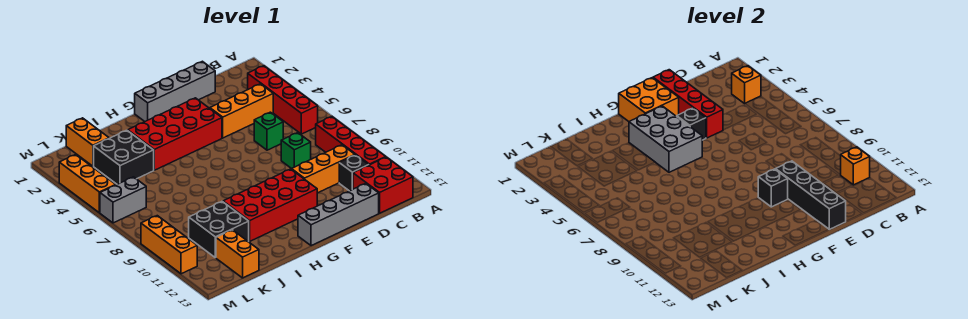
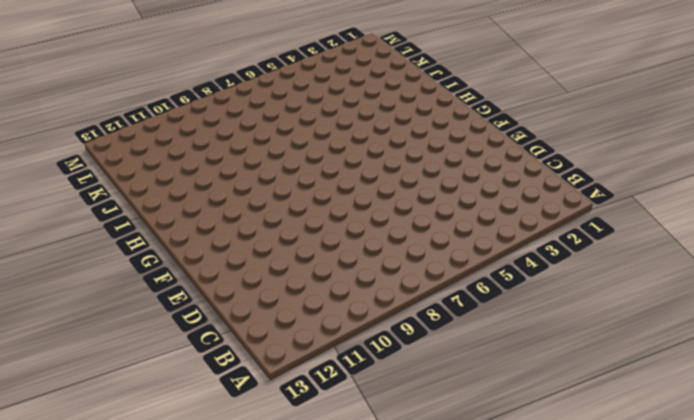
none -> red brick B3:B6 level 1
none -> red brick B8:B11 level 1
none -> red brick B12:C13 level 1

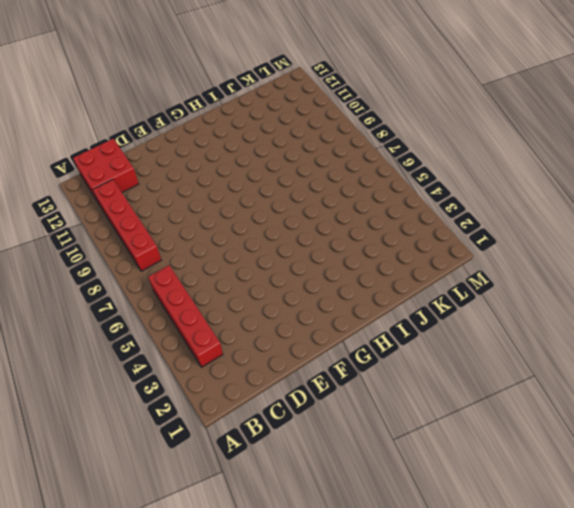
none -> orange brick C4:E4 level 1
none -> orange brick C10:E10 level 1
none -> black brick C11 level 1

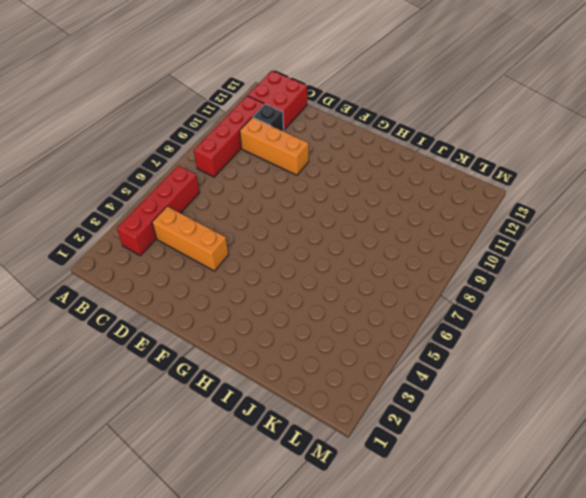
none -> grey brick D1:G1 level 1
none -> green brick D6 level 1
none -> green brick D8 level 1

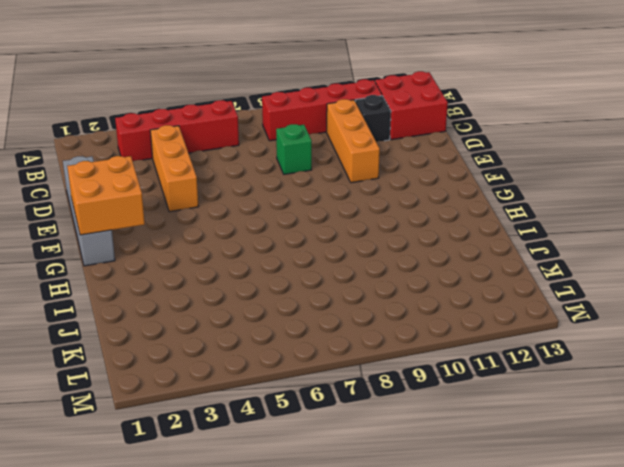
none -> green brick D6 level 1
none -> grey brick D13:G13 level 1
none -> red brick F3:I4 level 1

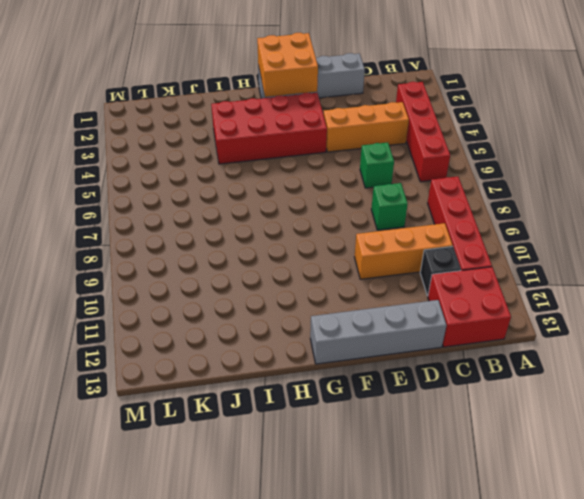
none -> red brick F10:I11 level 1
none -> black brick J3:K4 level 1
none -> black brick J10:K11 level 1

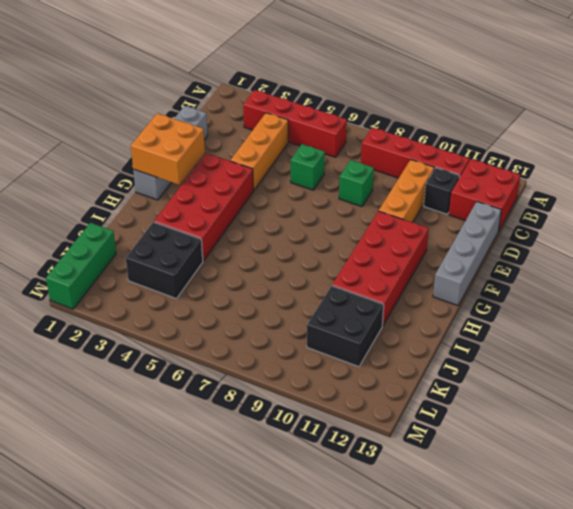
green brick K1:M1 level 1 -> orange brick K1:K2 level 1
none -> orange brick K12:K13 level 1
none -> grey brick L6:M6 level 1
none -> orange brick M3:M5 level 1

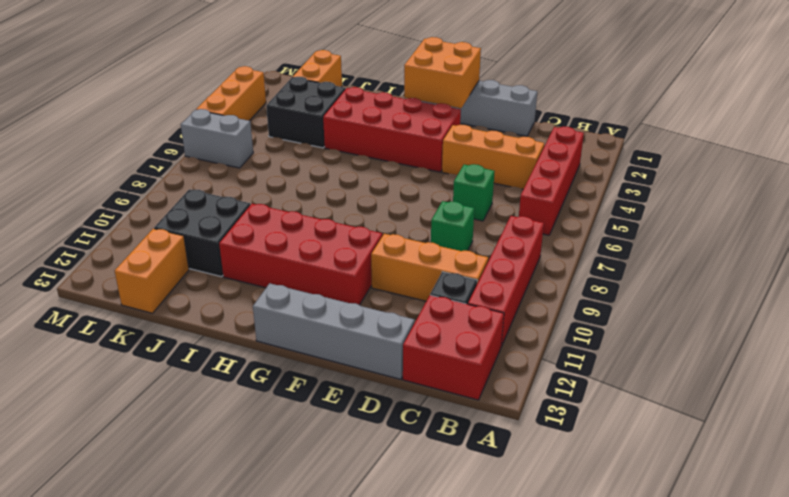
none -> orange brick M9:M11 level 1
none -> orange brick B3 level 2
none -> orange brick B11 level 2

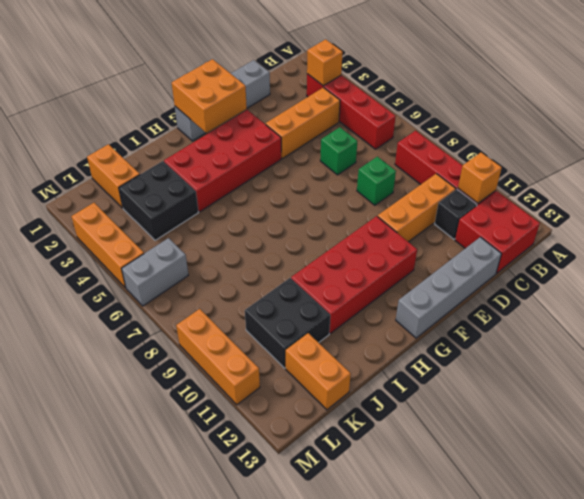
none -> red brick E1:E4 level 2
none -> black brick E10:E13 level 2
none -> black brick F4 level 2

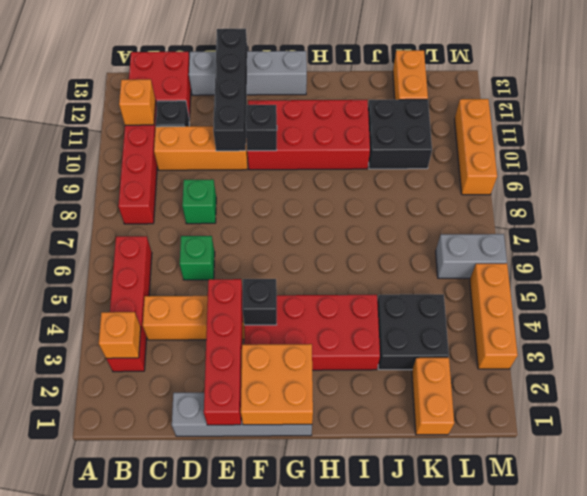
none -> grey brick G3:H5 level 2

